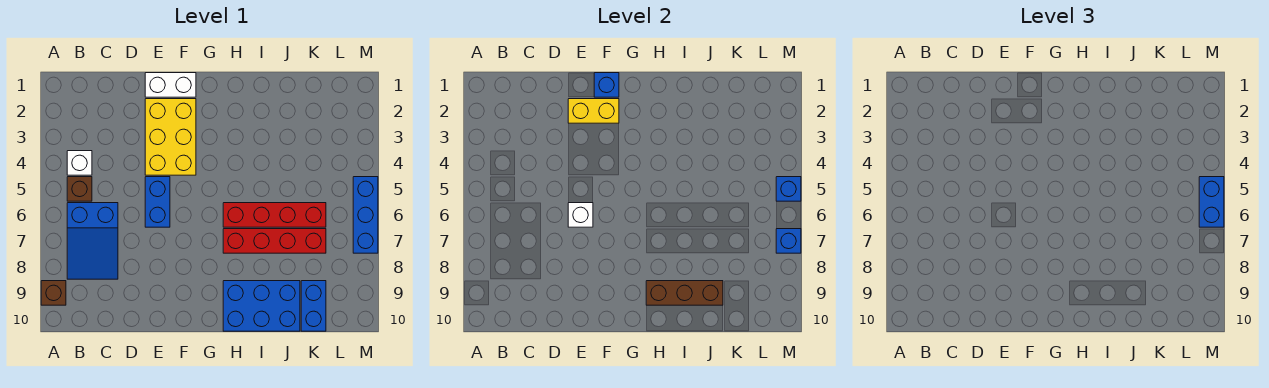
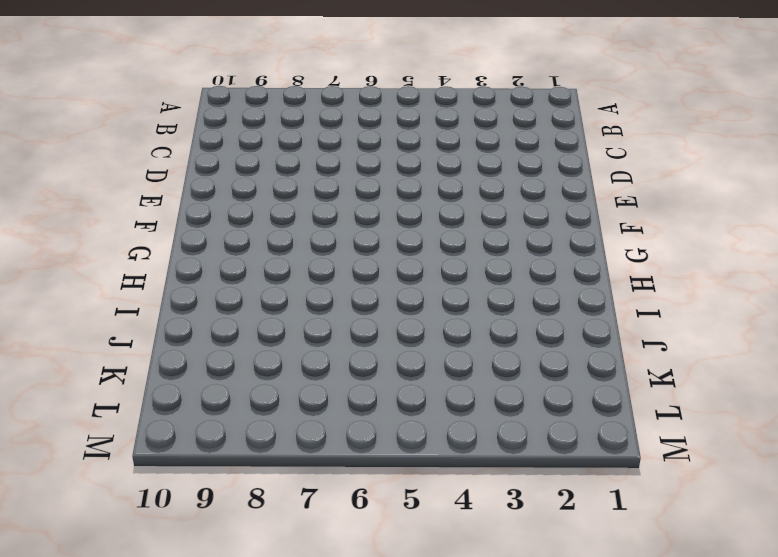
none -> brown brick A9 level 1
none -> white brick B4 level 1
none -> brown brick B5 level 1

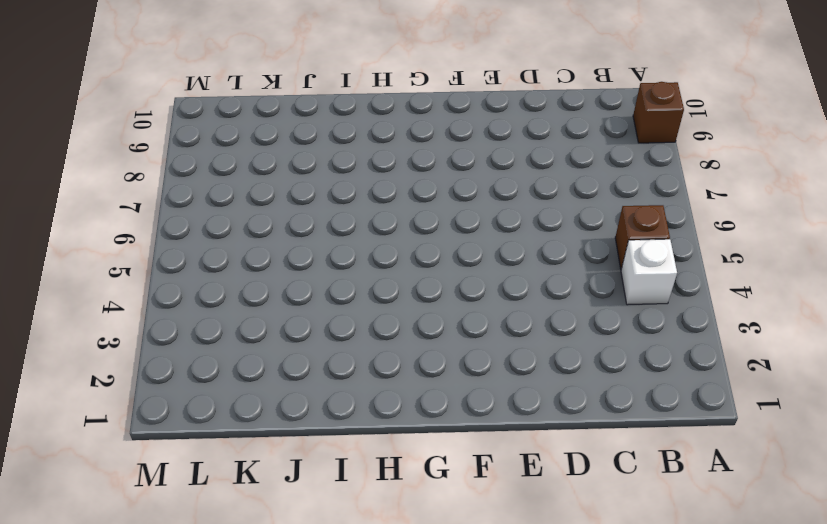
none -> blue slope B6:C8 level 1 top 6
none -> white brick E1:F1 level 1
none -> yellow brick E2:F4 level 1

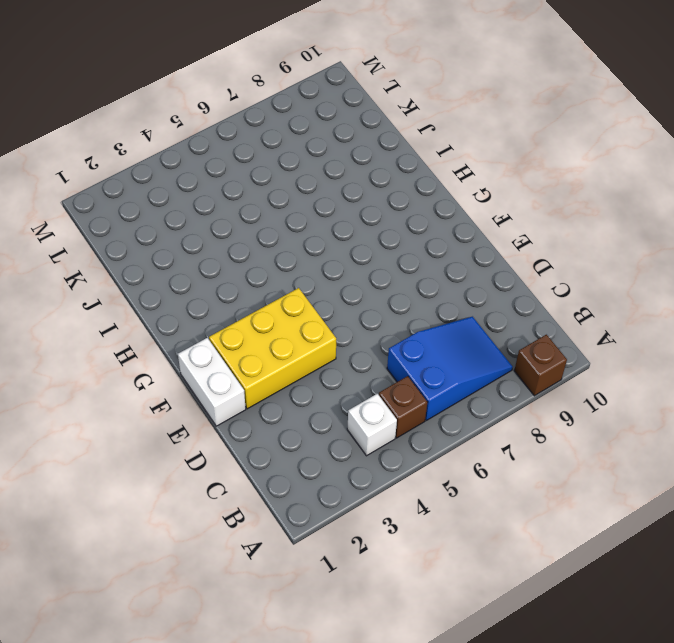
none -> blue brick E5:E6 level 1
none -> red brick H6:K6 level 1
none -> red brick H7:K7 level 1

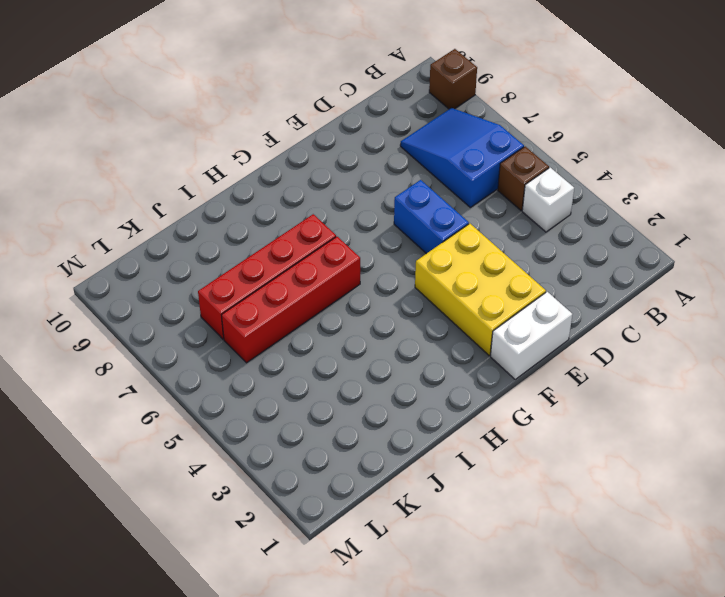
none -> blue brick H9:J10 level 1
none -> blue brick K9:K10 level 1
none -> blue brick M5:M7 level 1

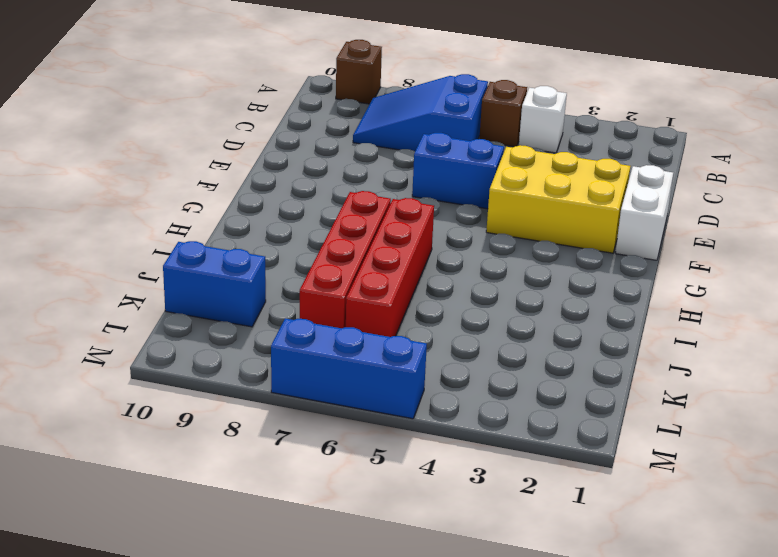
none -> blue brick H9:J10 level 1
none -> yellow brick E2:F2 level 2
none -> white brick E6 level 2

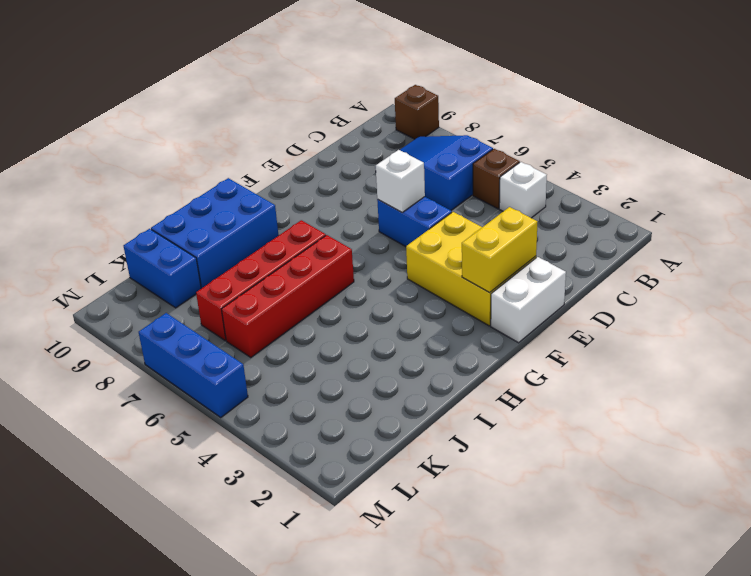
none -> blue brick F1 level 2
none -> brown brick H9:J9 level 2
none -> blue brick M5 level 2

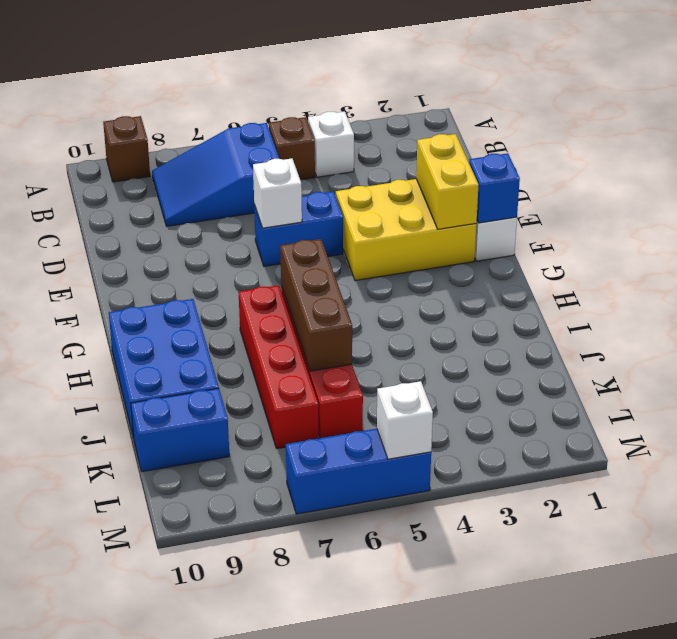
brown brick H6:J6 level 2 -> brown brick H9:J9 level 2
white brick M5 level 2 -> blue brick M5 level 2
none -> blue brick M7 level 2
none -> blue brick M5:M6 level 3

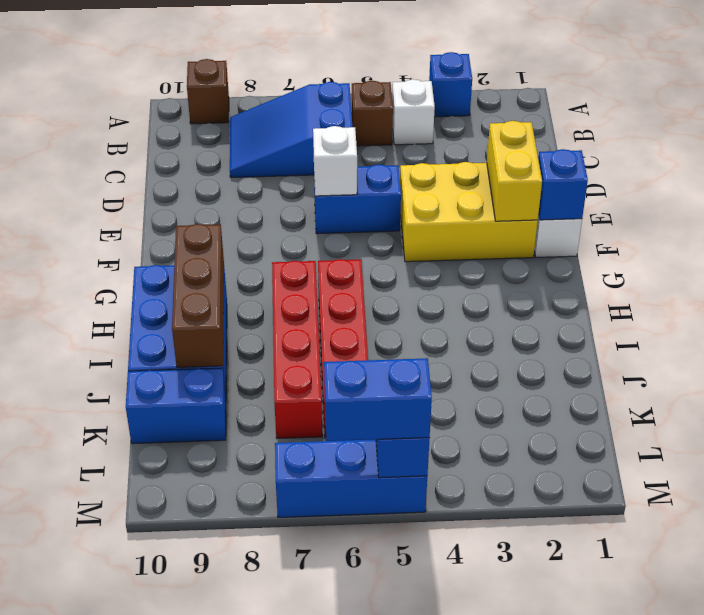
blue brick A3 level 1 -> blue brick M7 level 2

